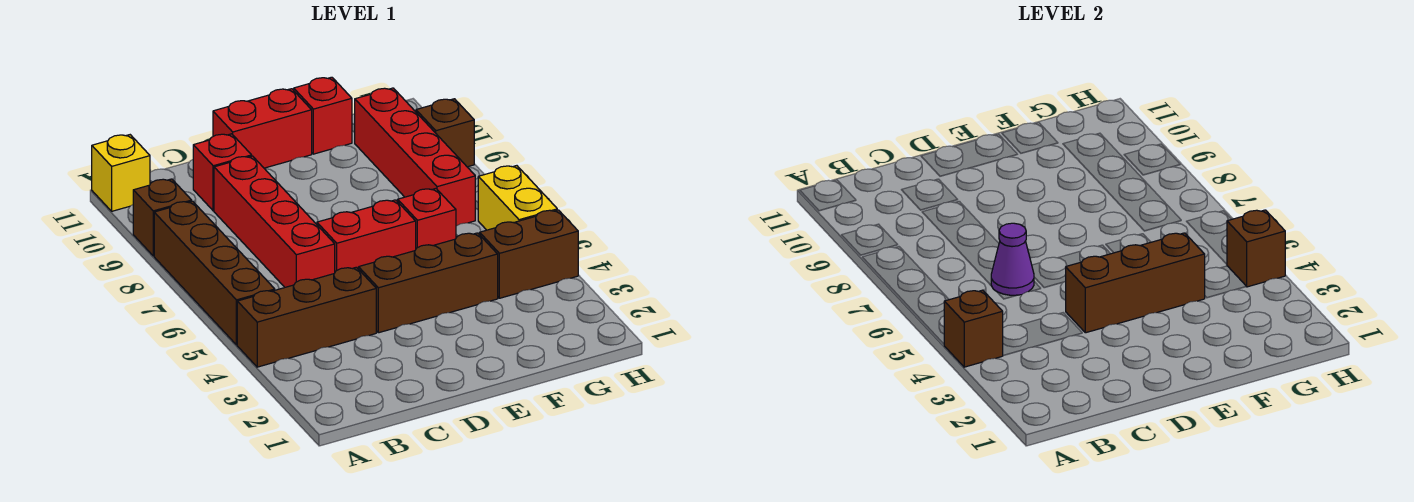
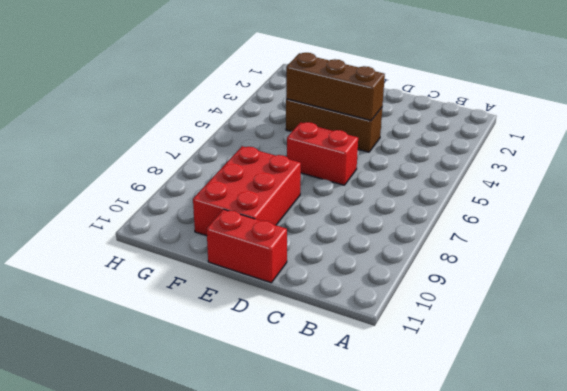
red brick E8:F10 level 1 -> none
none -> brown brick A4:C4 level 1
none -> brown brick A5:A8 level 1
none -> brown brick A9 level 1

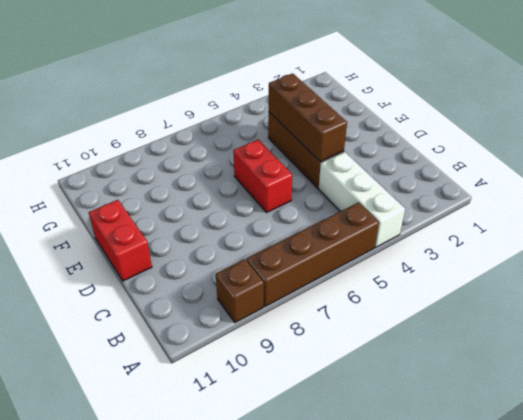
white brick A4:C4 level 1 -> brown brick A4:C4 level 1
none -> yellow brick A11 level 1
none -> red brick C6:C9 level 1
none -> red brick C10 level 1

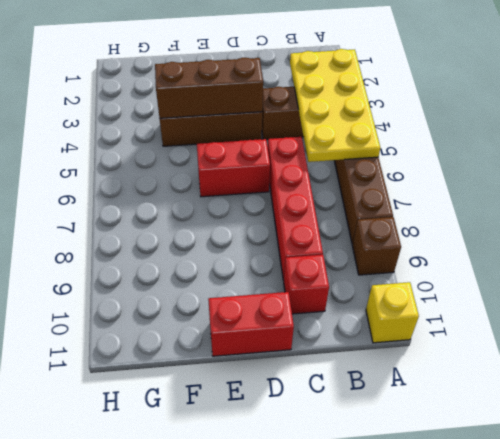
yellow plate A3:B6 level 2 -> brown brick A4 level 2
none -> red brick F6 level 1
none -> red brick F11 level 1
none -> brown brick G4:H4 level 1

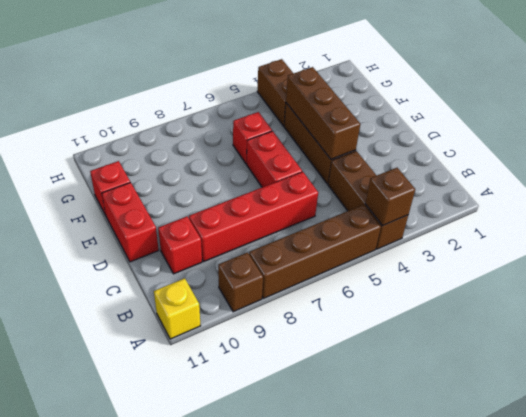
none -> red brick G7:G10 level 1
none -> yellow brick H5:H6 level 1
none -> brown brick H9 level 1

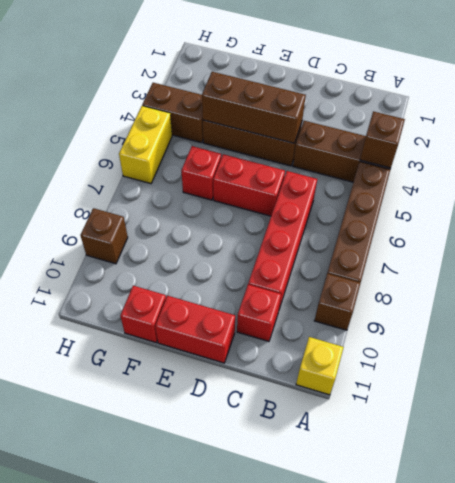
none -> red brick G7:G10 level 1
none -> purple cone C6 level 2
none -> brown brick H4 level 2

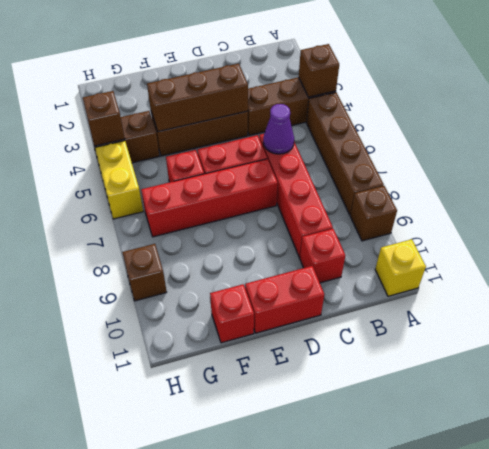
red brick D7:G7 level 1 -> red brick G7:G10 level 1

